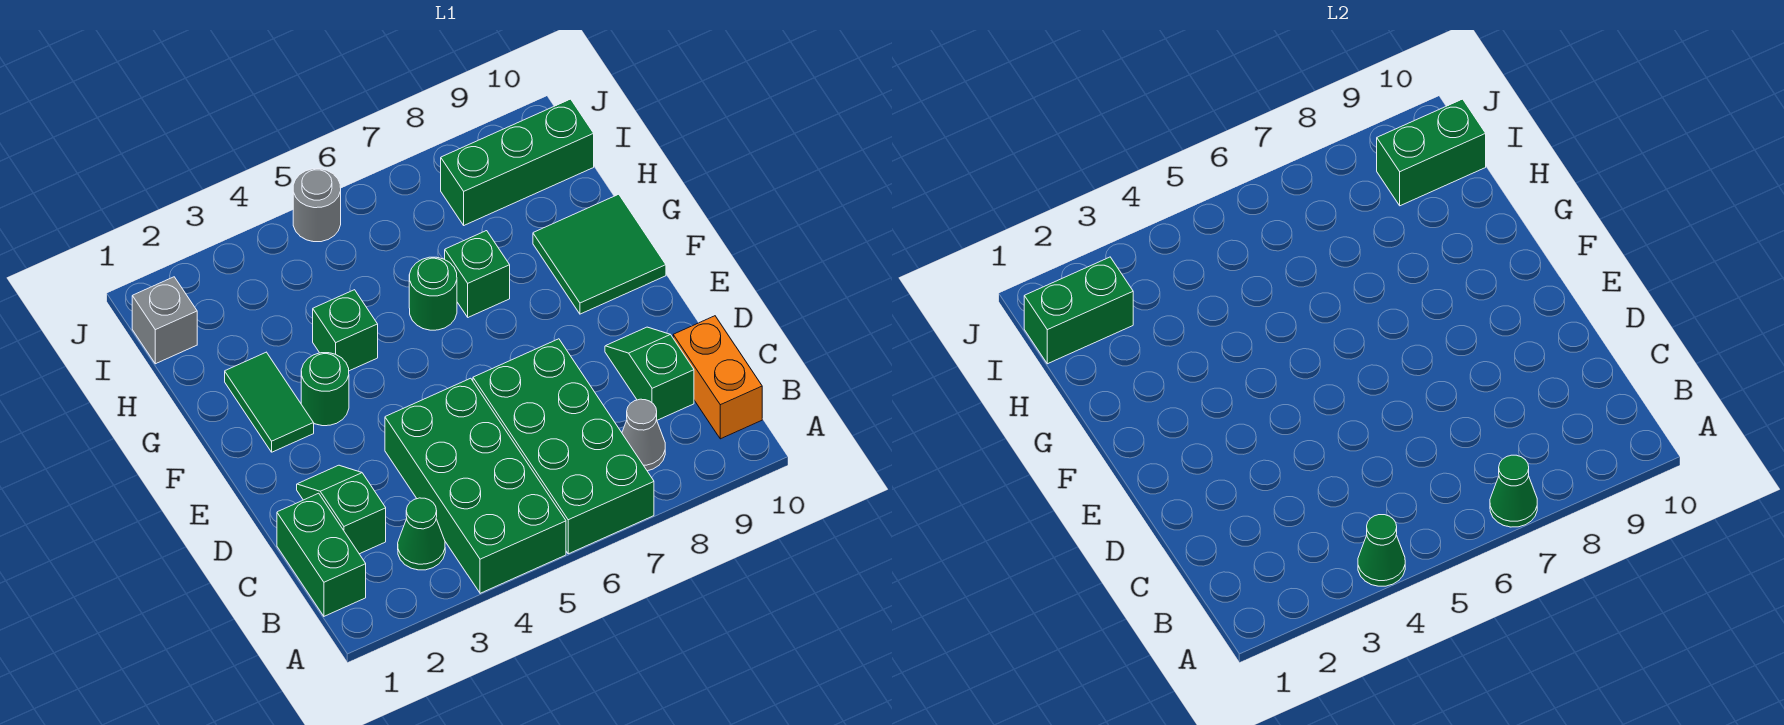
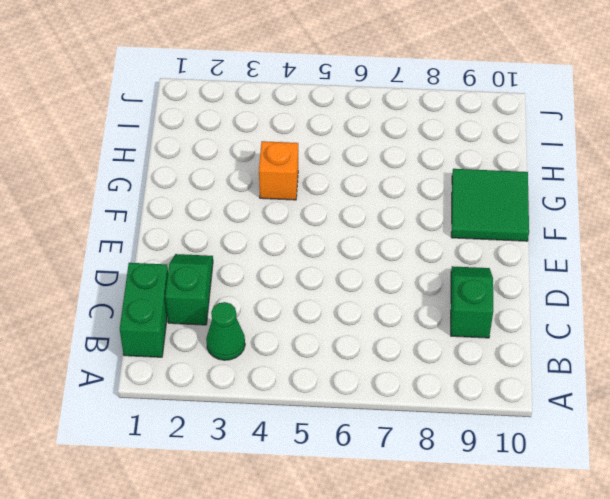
orange brick G4 level 1 -> green brick G4 level 1
none -> green brick A4:D5 level 1
none -> green brick A6:D7 level 1
none -> grey cone B8 level 1

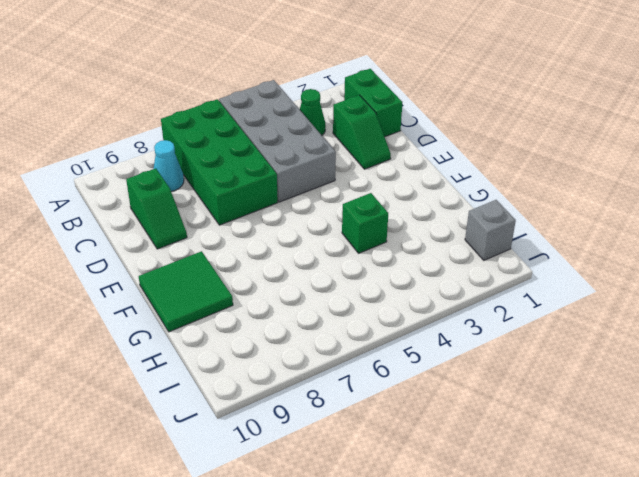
grey brick A4:D5 level 1 -> green brick A4:D5 level 1
cyan cone B8 level 1 -> grey cone B8 level 1
none -> orange brick B10:C10 level 1
none -> green tile F2:G2 level 1
none -> green round brick F3 level 1

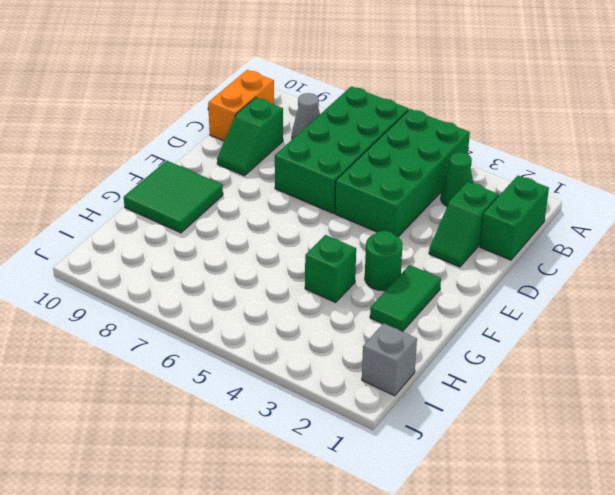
none -> green round brick G6 level 1
none -> green brick G7 level 1
none -> green brick I8:I10 level 1

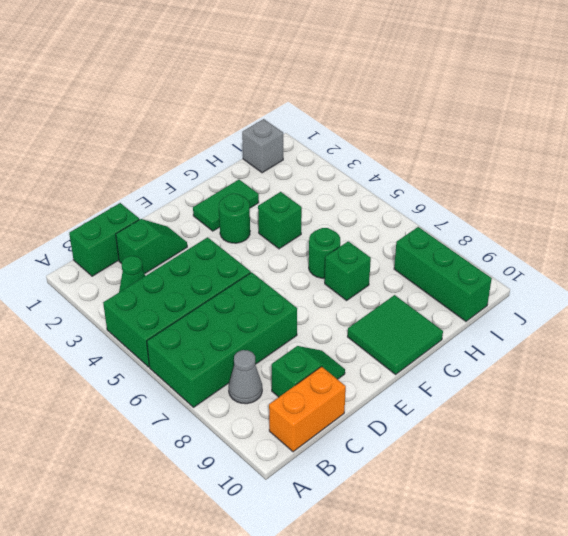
none -> grey round brick J5 level 1
none -> green cone A4 level 2
none -> green cone A7 level 2

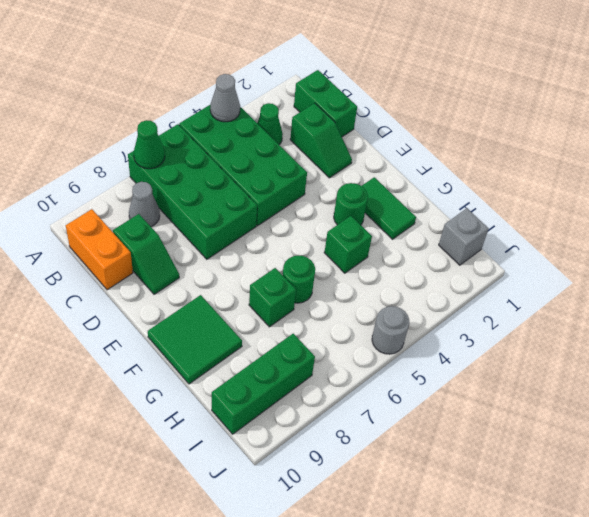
grey cone A4 level 2 -> green cone A4 level 2
none -> green brick I1:I2 level 2
none -> green brick I9:I10 level 2

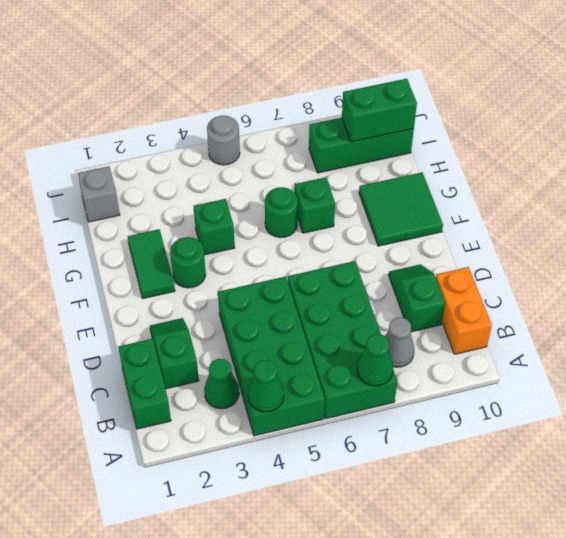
none -> green brick I1:I2 level 2

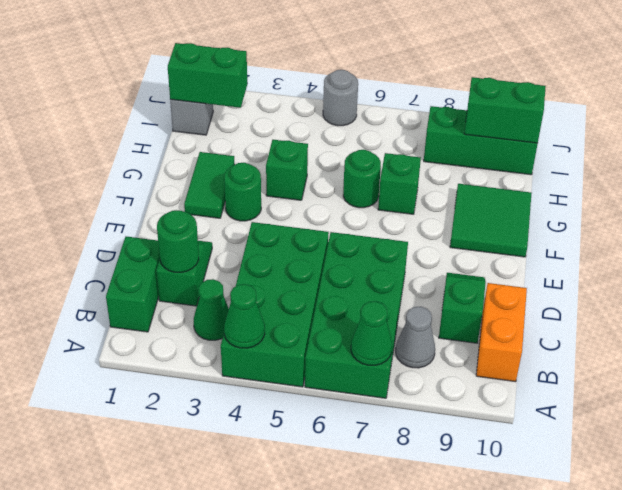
green round brick C2 level 2 -> none

